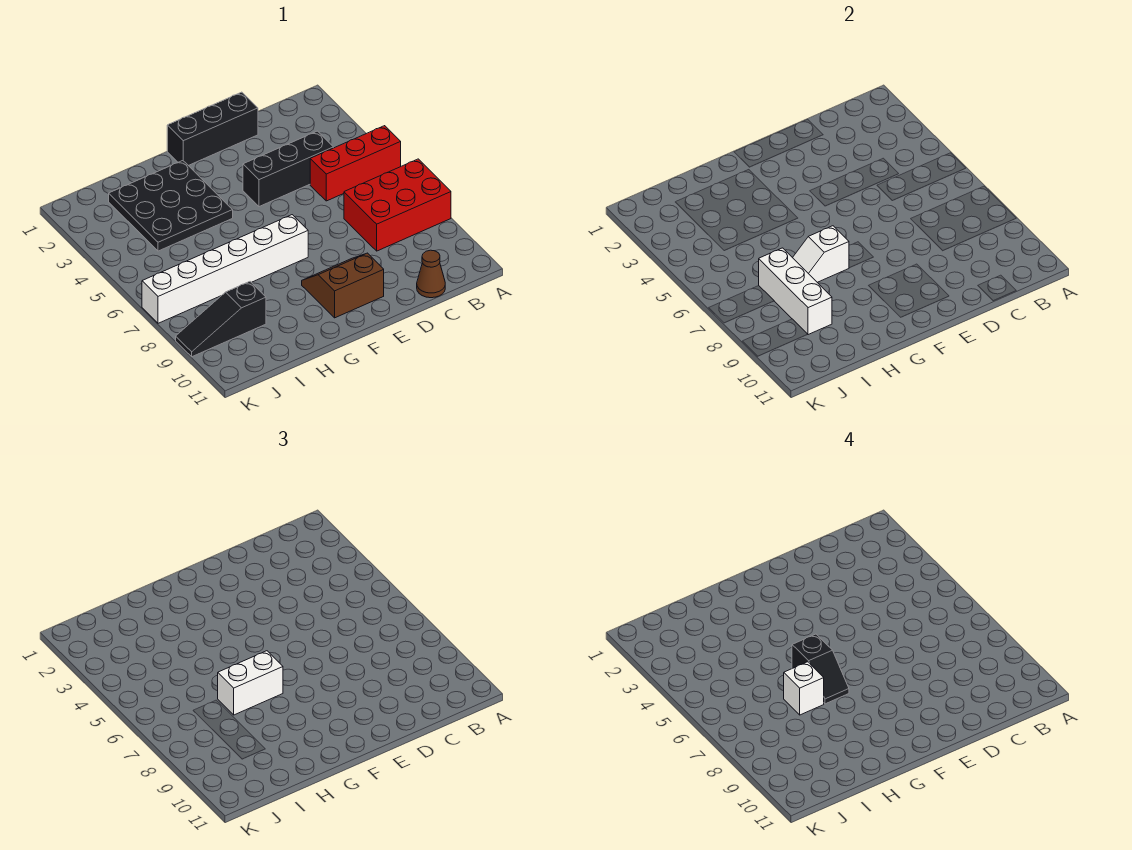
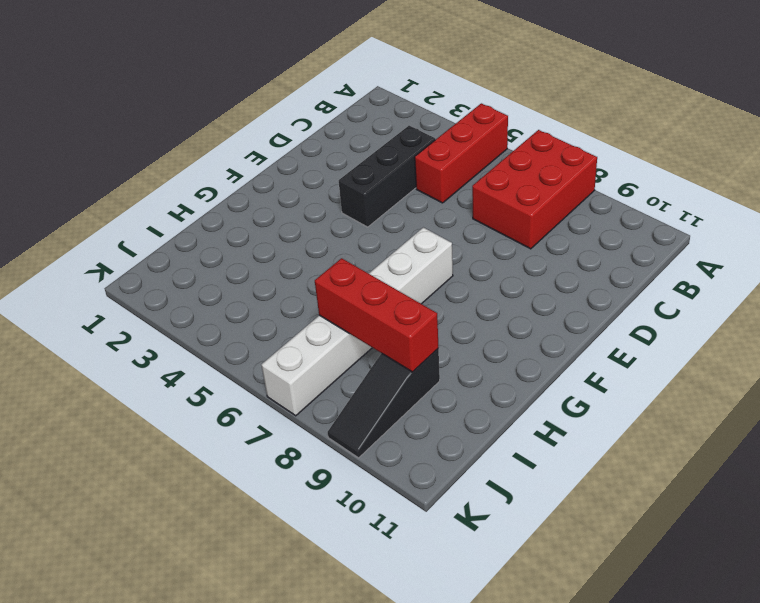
red brick I7:I9 level 2 -> white brick I7:I9 level 2
none -> brown cone C11 level 1
none -> black brick D1:F1 level 1
none -> brown slope E9:F10 level 1 top 10

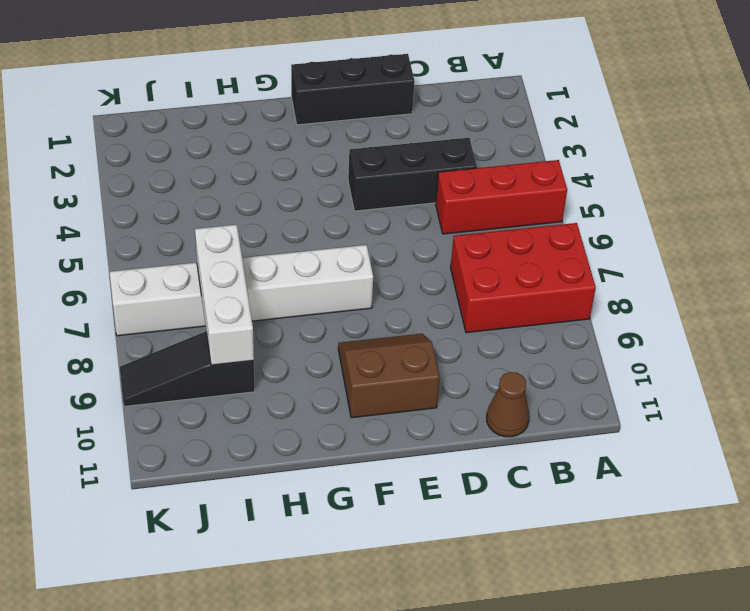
none -> black plate G2:I4 level 1
none -> white slope G7:H7 level 2 top G
none -> white brick G7:H7 level 3

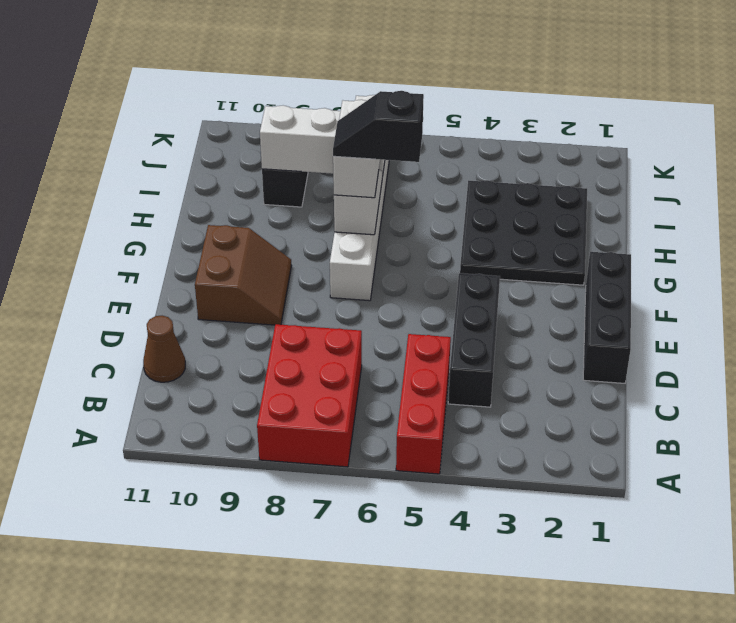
none -> white brick H7 level 4

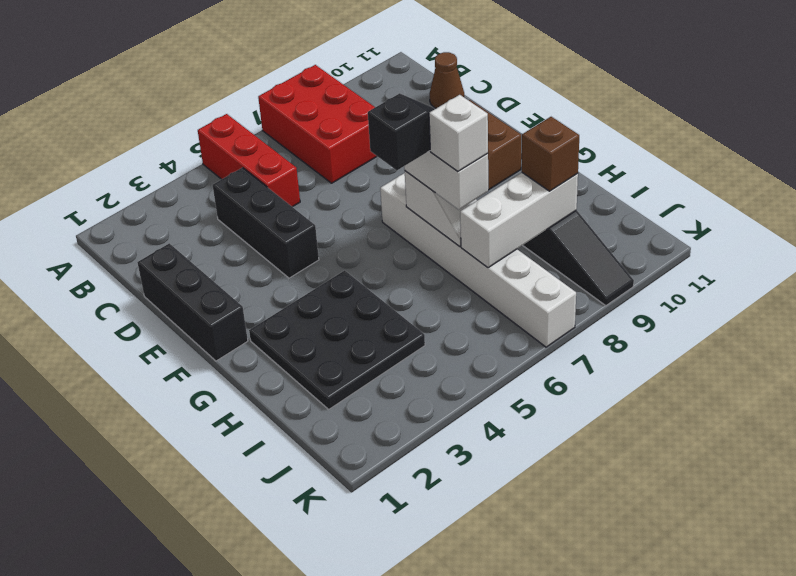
brown brick I9 level 3 -> none

